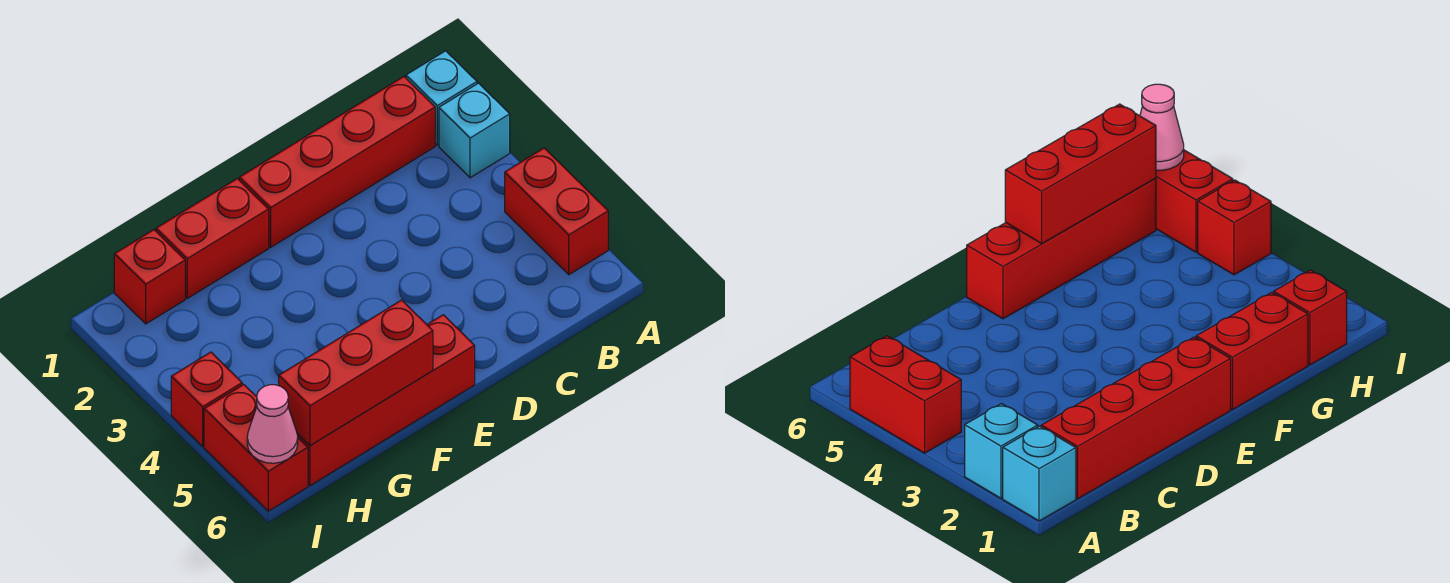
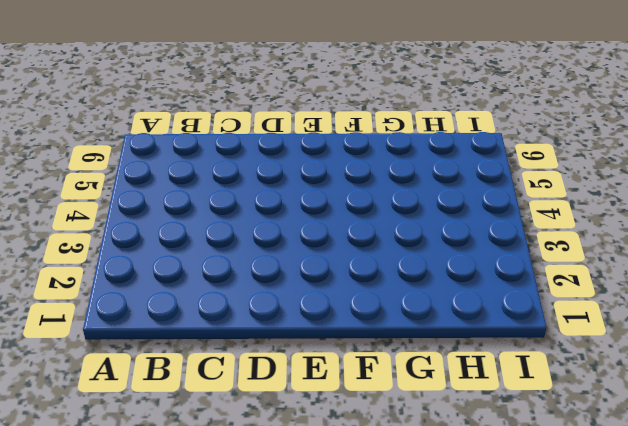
none -> cyan brick A1 level 1
none -> cyan brick A2 level 1

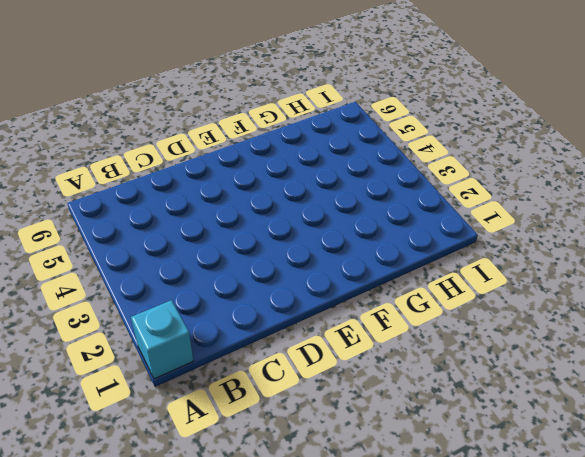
none -> cyan brick A2 level 1
none -> red brick A4:A5 level 1

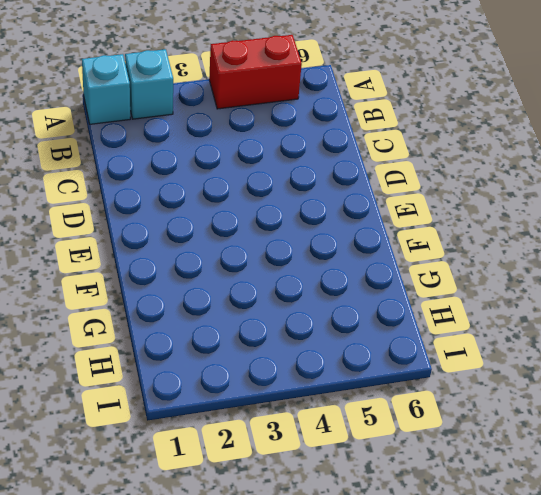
none -> red brick B1:E1 level 1
none -> red brick E6:H6 level 1

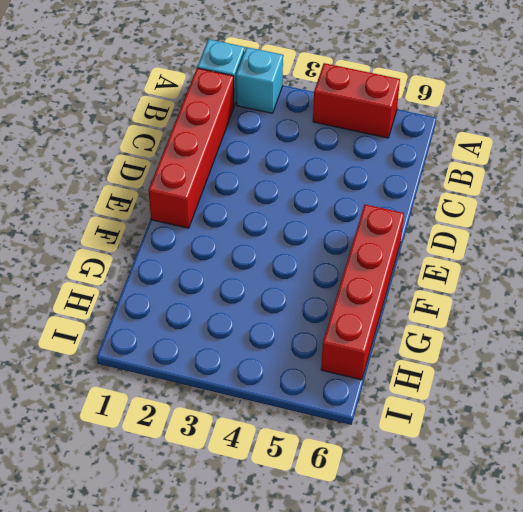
none -> red brick F1:G1 level 1
none -> red brick H1 level 1

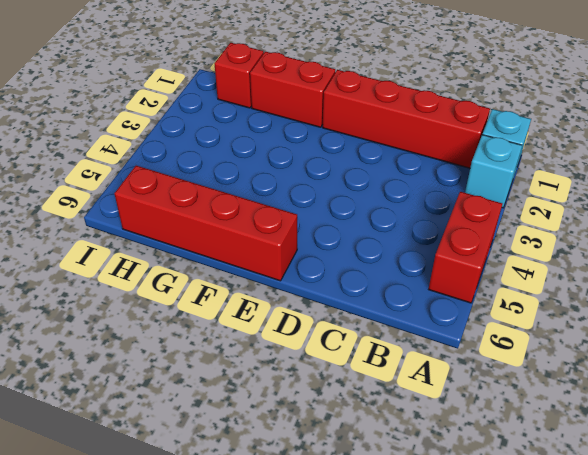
none -> red brick I4 level 1
none -> red brick I5:I6 level 1

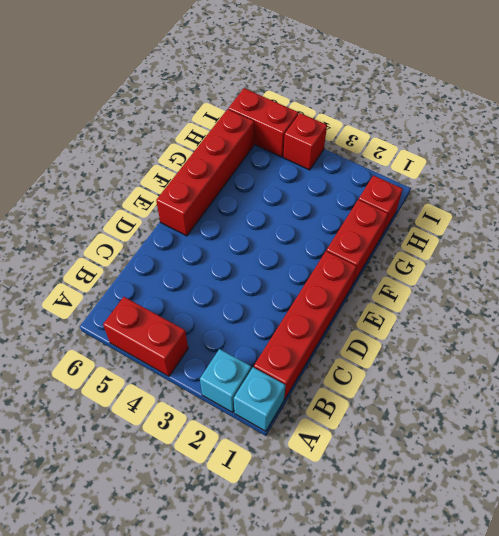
none -> red brick F6:H6 level 2
none -> pink cone I6 level 2

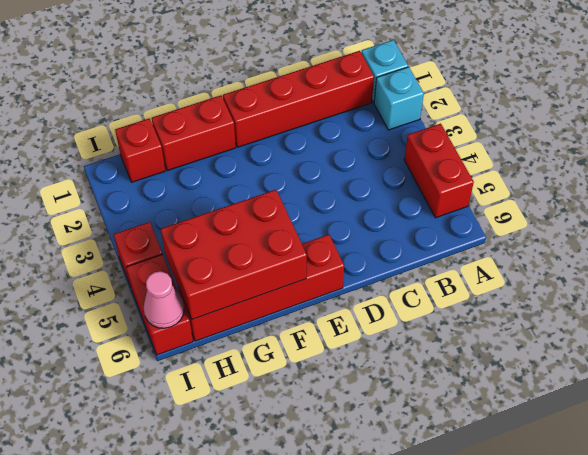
red brick F5:H6 level 2 -> red brick F6:H6 level 2

